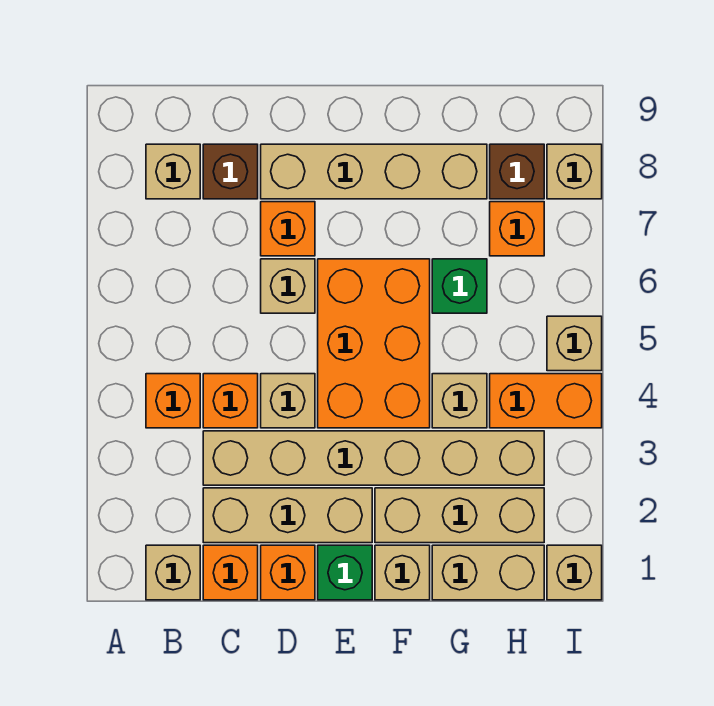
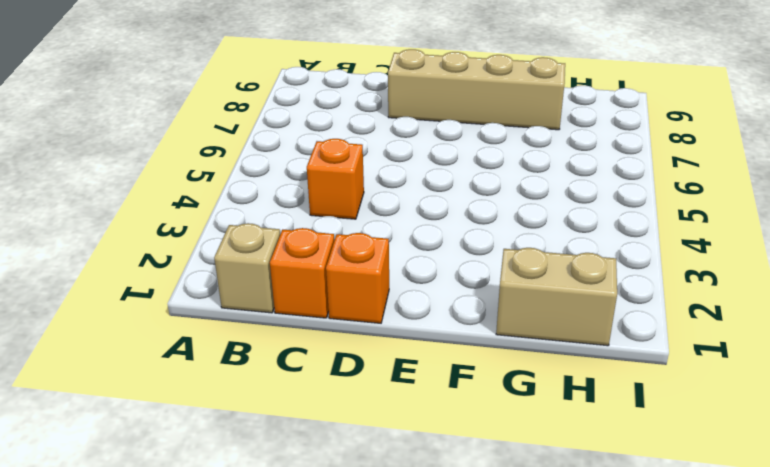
none -> orange brick B4 level 1
none -> tan brick B8 level 1
none -> tan brick C2:E2 level 1

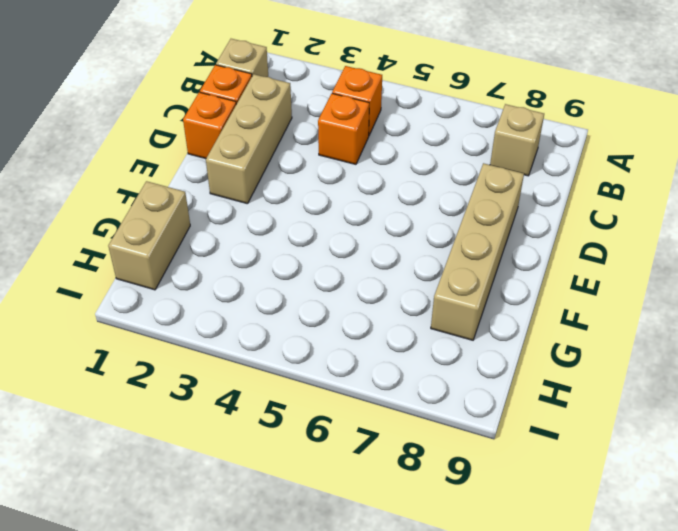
none -> tan brick C3:H3 level 1
none -> brown brick C8 level 1
none -> tan brick D4 level 1

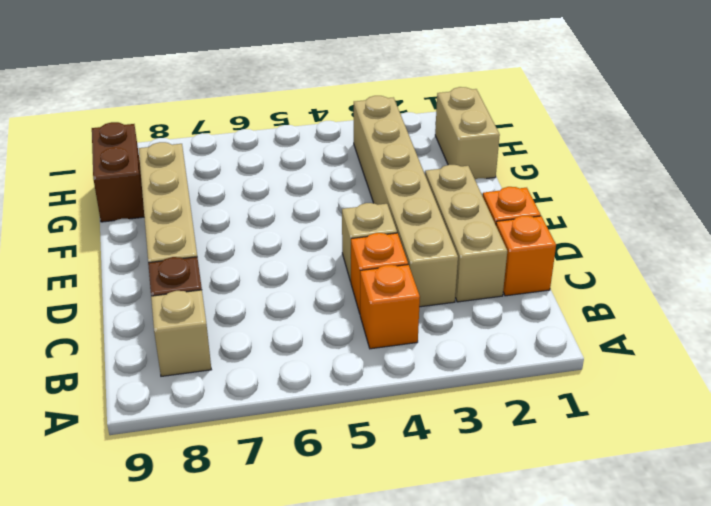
brown brick G9:H9 level 1 -> none
none -> tan brick B1 level 1
none -> tan brick D6 level 1
none -> orange brick D7 level 1

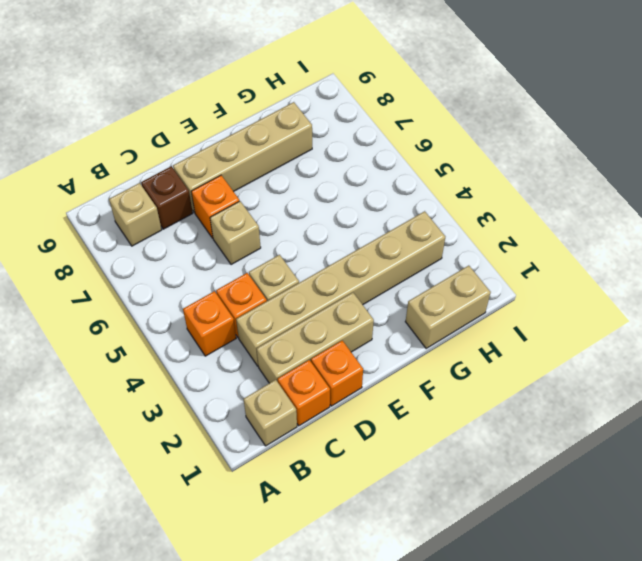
none -> green brick E1 level 1
none -> orange brick E4:F6 level 1
none -> tan brick F1 level 1

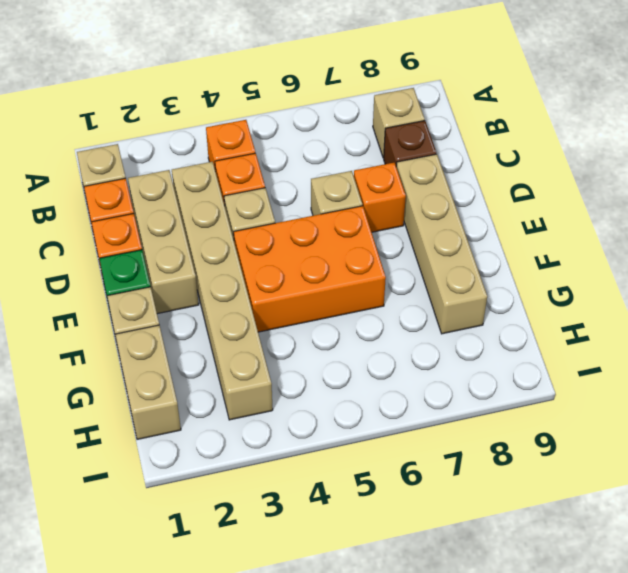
none -> tan brick F2:H2 level 1
none -> tan brick G4 level 1
none -> green brick G6 level 1

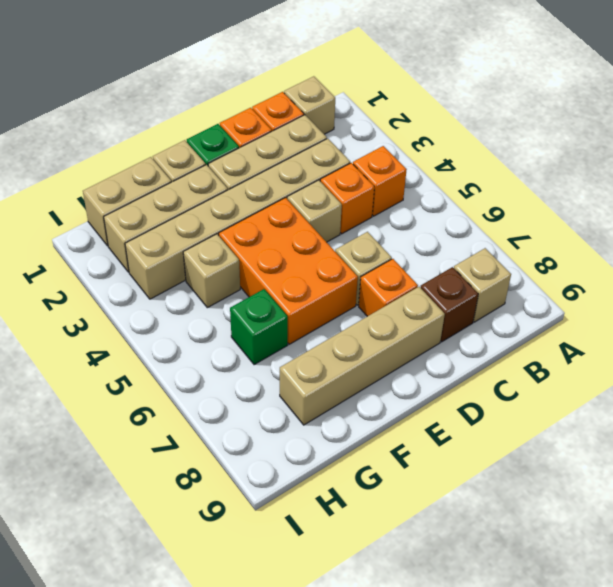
none -> orange brick H4:I4 level 1
none -> orange brick H7 level 1
none -> brown brick H8 level 1

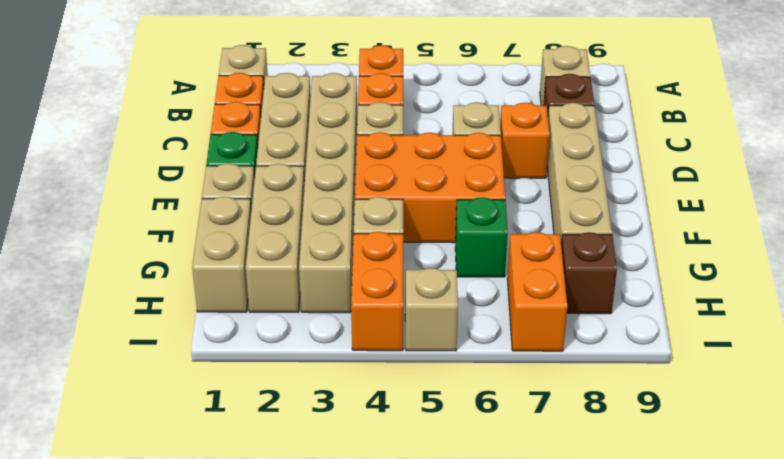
orange brick H7:I7 level 1 -> orange brick H7 level 1
none -> tan brick I1 level 1
none -> tan brick I8 level 1

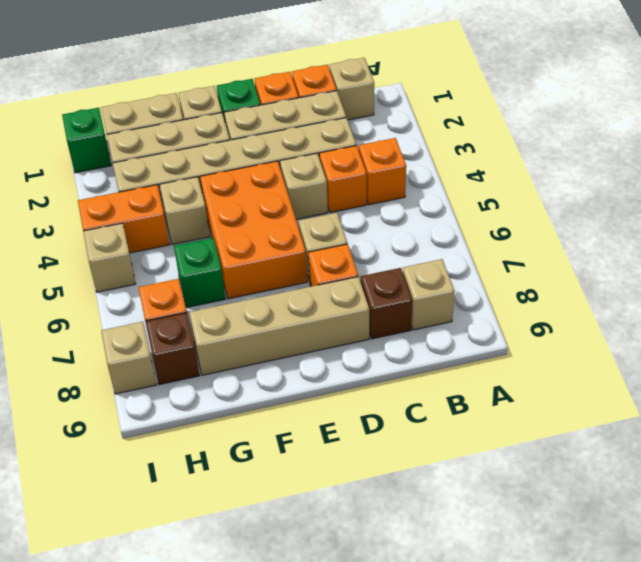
green brick I1 level 1 -> tan brick I1 level 1

